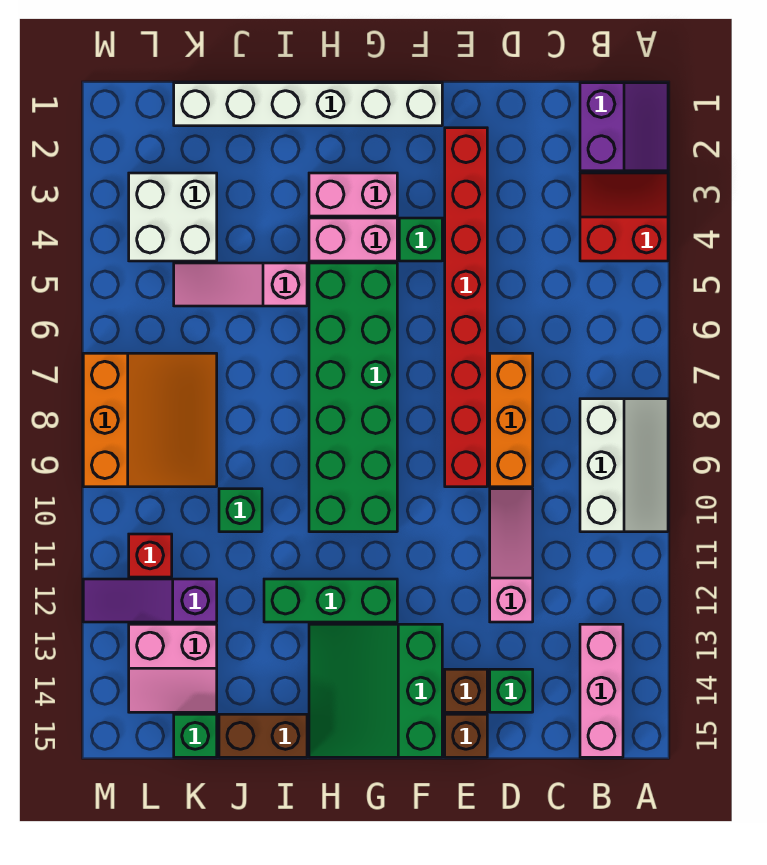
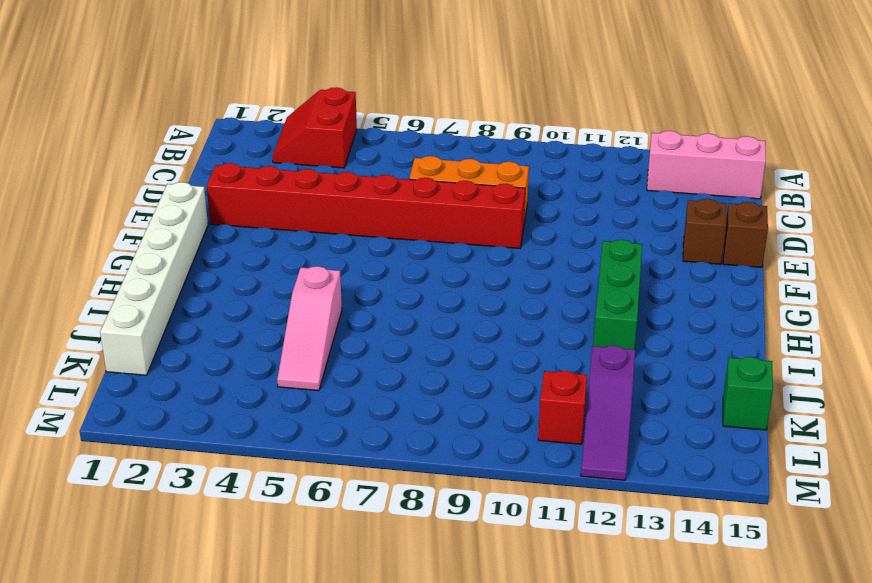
none -> purple slope A1:B2 level 1 top B
none -> white slope A8:B10 level 1 top B
none -> pink slope D10:D12 level 1 top 12

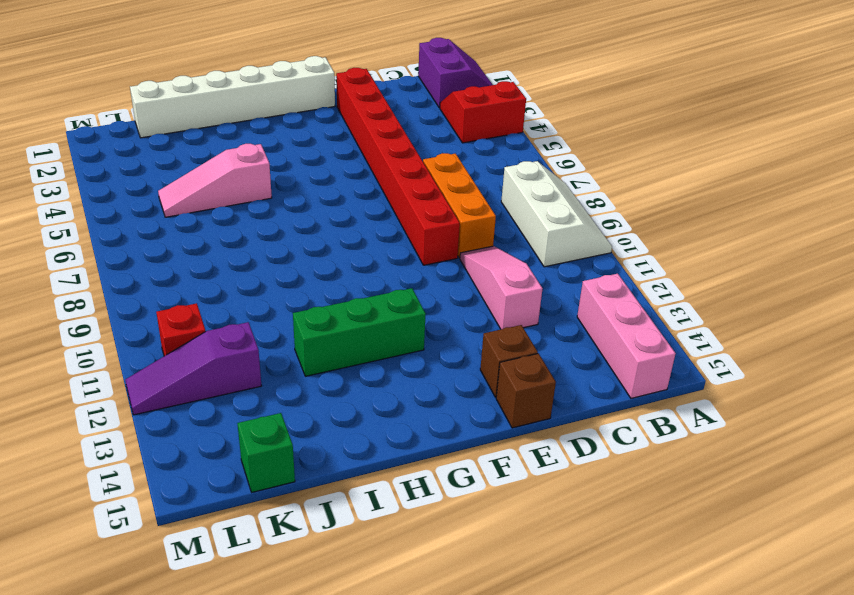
none -> green brick D14 level 1
none -> green brick F4 level 1
none -> green slope F13:H15 level 1 top F

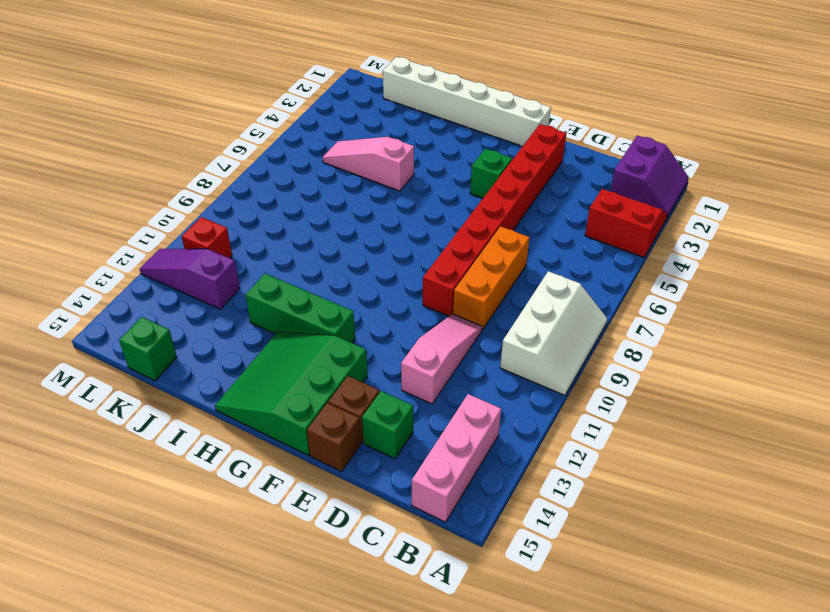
none -> pink brick G3:H3 level 1
none -> pink brick G4:H4 level 1
none -> green brick G5:H10 level 1

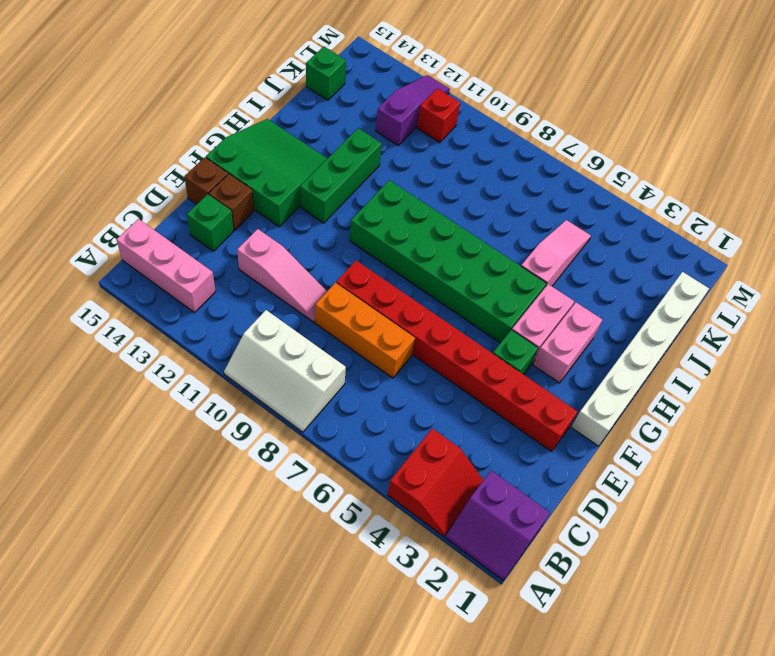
none -> brown brick I15:J15 level 1
none -> green brick J10 level 1
none -> white brick K3:L4 level 1

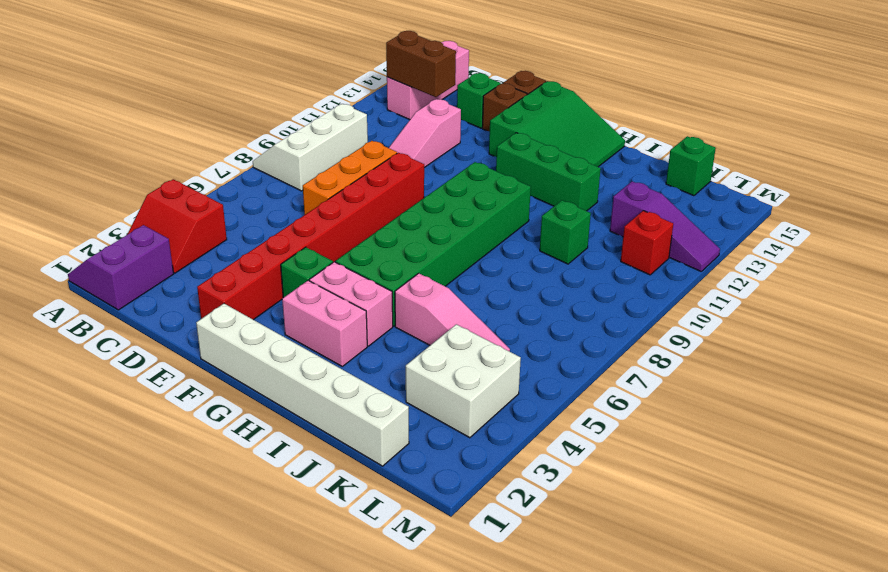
brown brick B13:C13 level 2 -> brown brick I15:J15 level 1
none -> orange slope K7:M9 level 1 top M
none -> pink slope K13:L14 level 1 top 13

